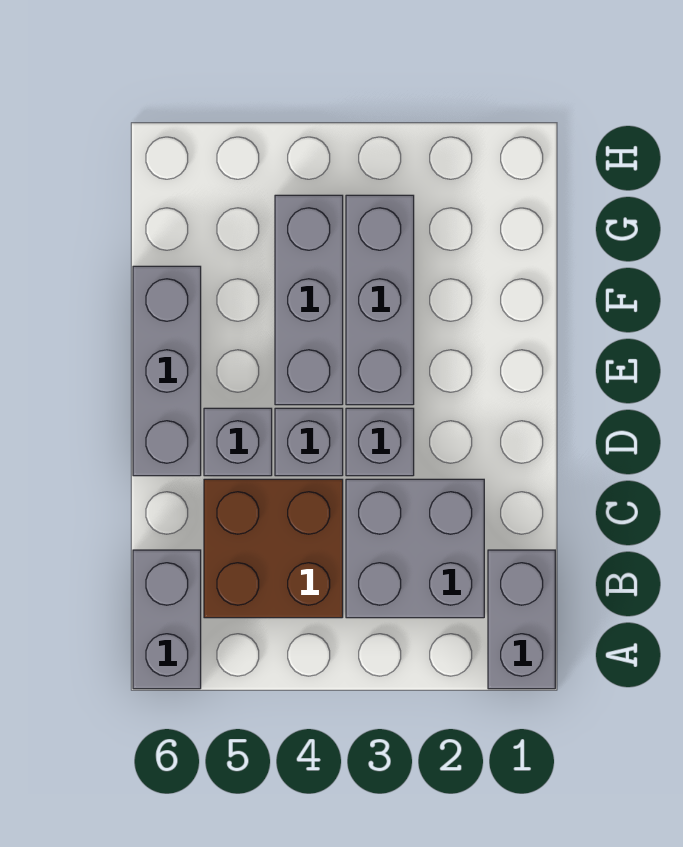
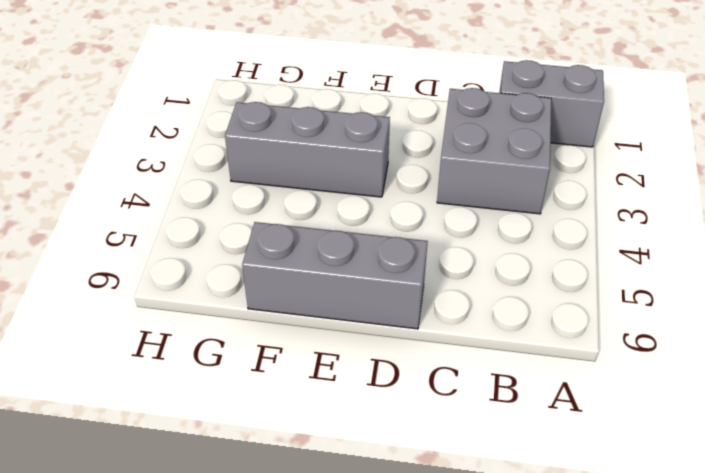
none -> grey brick A6:B6 level 1
none -> brown brick B4:C5 level 1

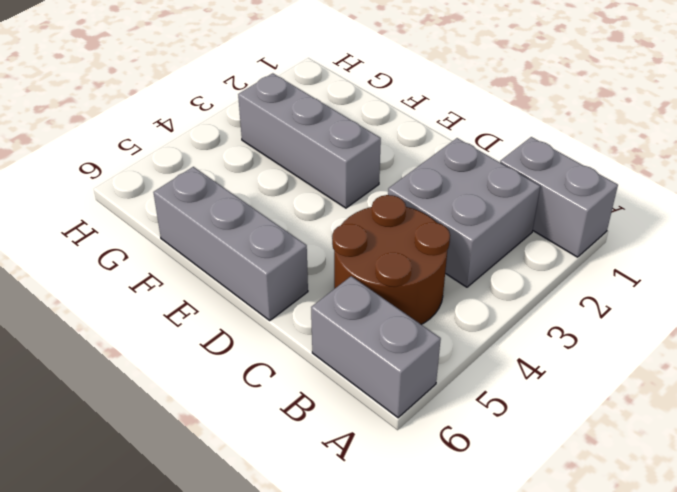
brown round brick B4:C5 level 1 -> brown brick B4:C5 level 1
none -> grey brick D3 level 1
none -> grey brick D4 level 1

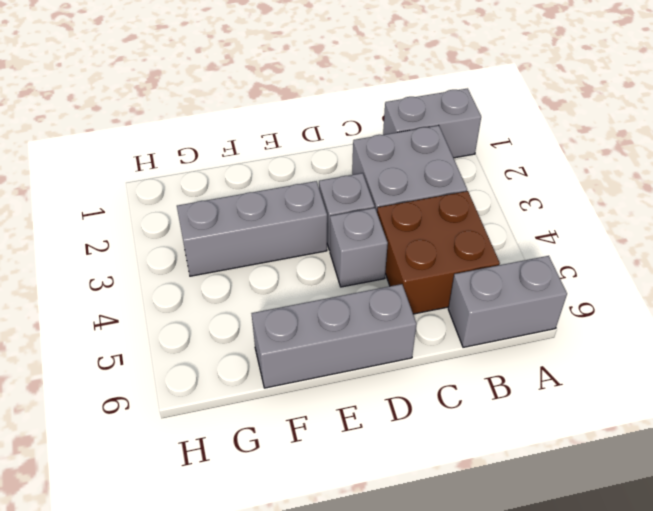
none -> grey brick D5 level 1
none -> grey brick E4:G4 level 1

